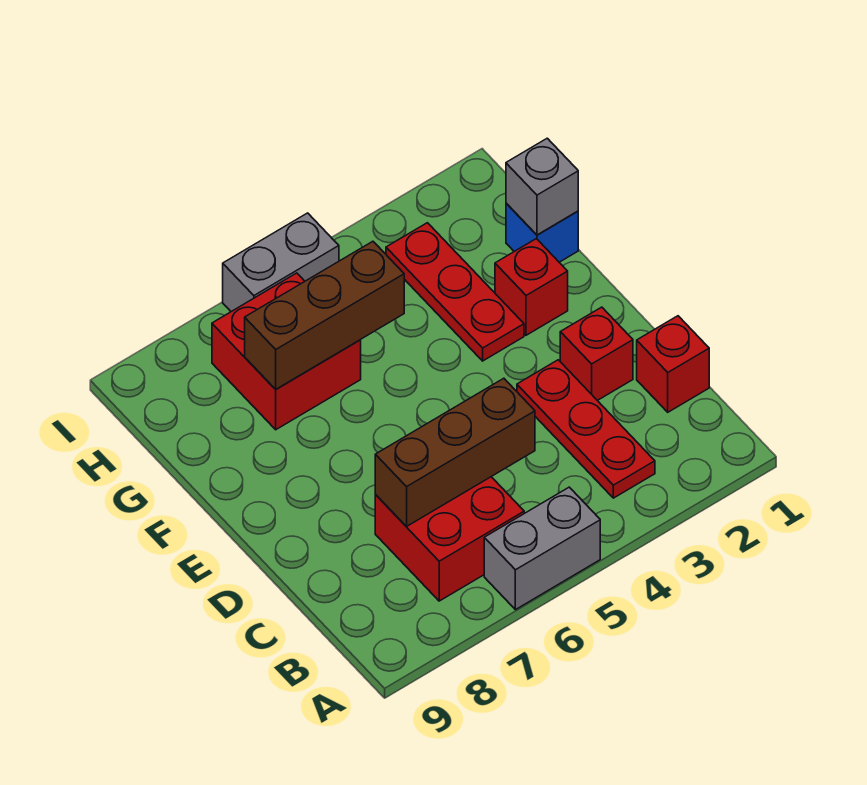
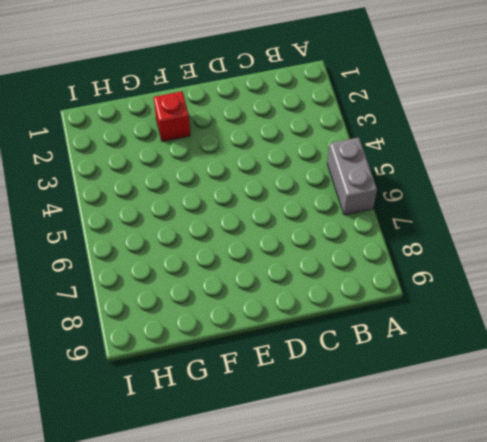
none -> red plate B3:D3 level 1
none -> red brick B6:C7 level 1
none -> red brick C1 level 1

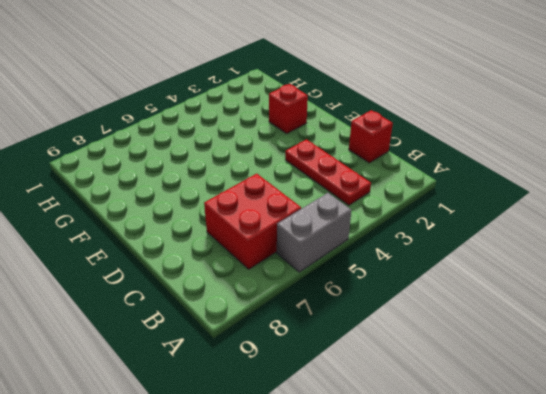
none -> red brick D2 level 1
none -> red plate F3:H3 level 1
none -> blue brick G1 level 1

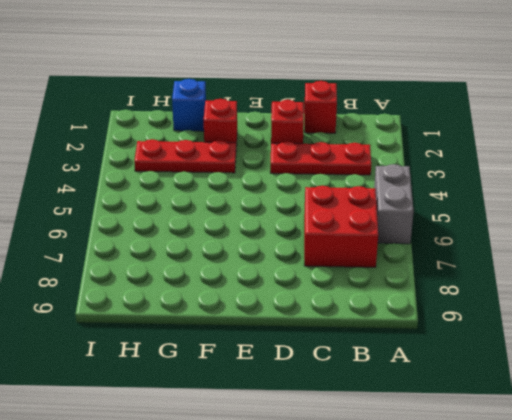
none -> red brick G6:H7 level 1
none -> grey brick I5:I6 level 1
none -> brown brick C5:C7 level 2

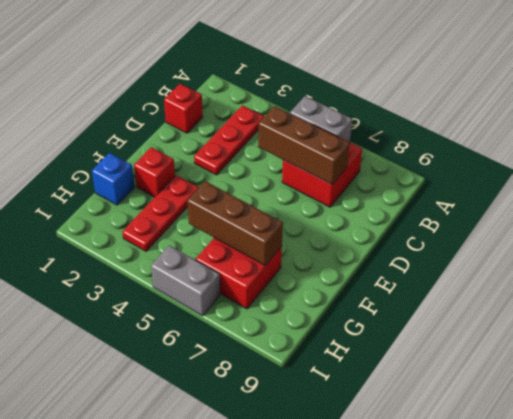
none -> red brick D2 level 1
none -> grey brick G1 level 2

